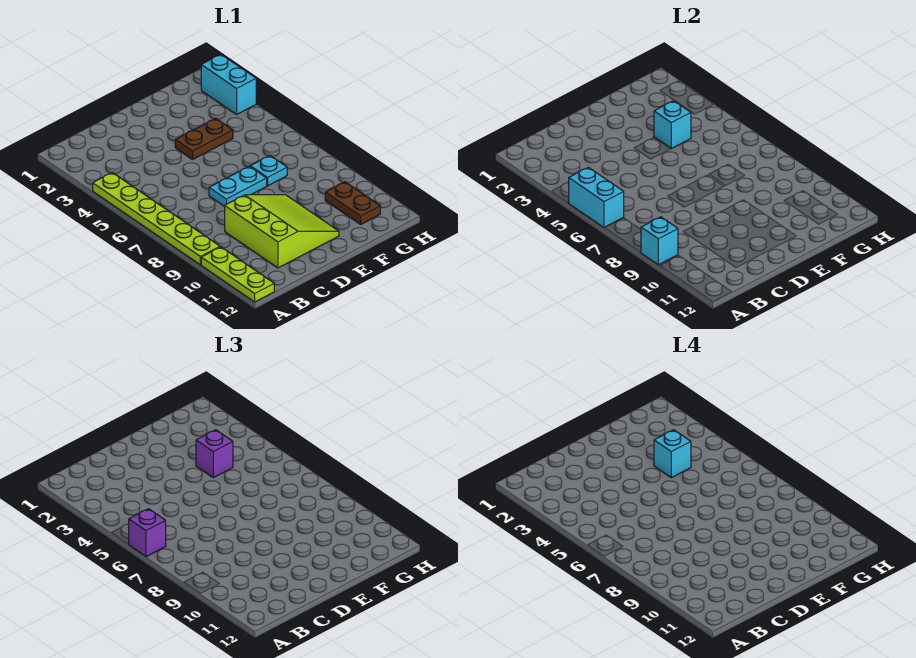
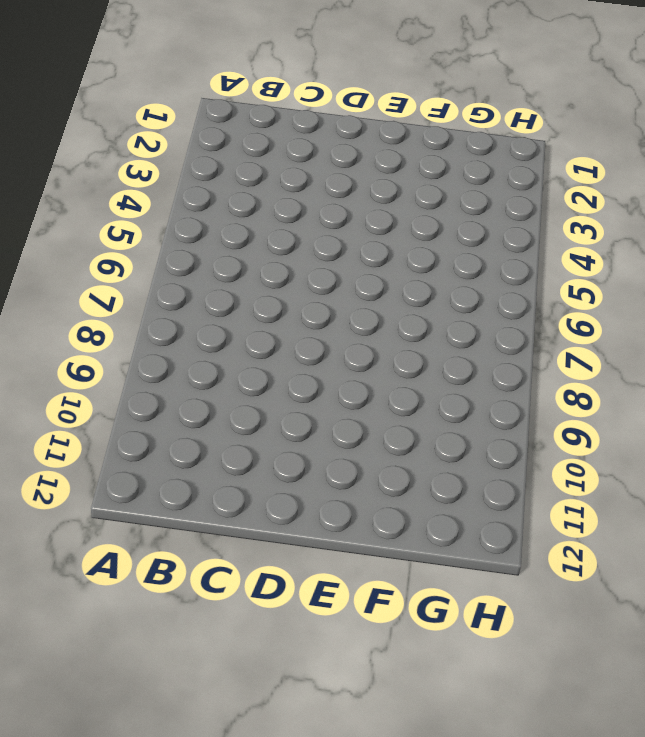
none -> lime plate A4:A9 level 1
none -> lime plate A10:A12 level 1
none -> lime slope C9:E11 level 1 top C

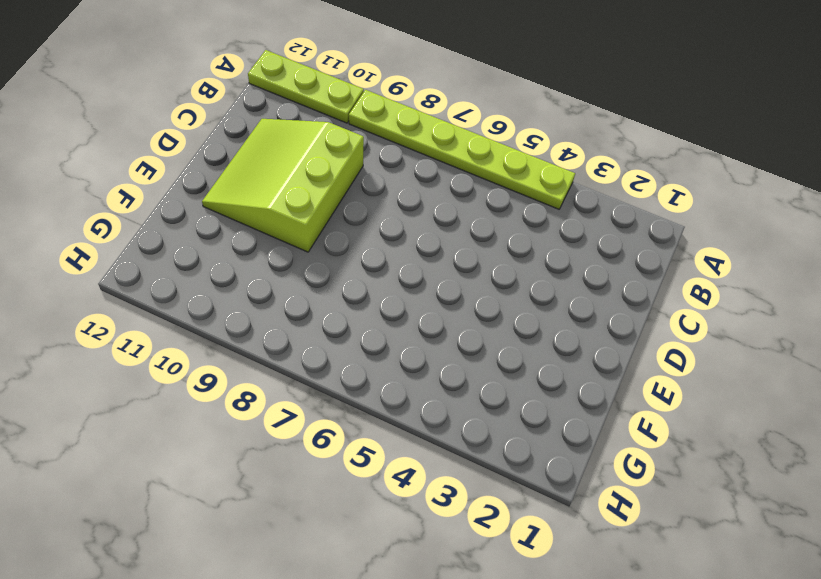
lime slope C9:E11 level 1 top 9 -> lime slope C9:E11 level 1 top C
none -> cyan plate D7:E7 level 1
none -> brown plate E4:F4 level 1
none -> cyan plate F7 level 1

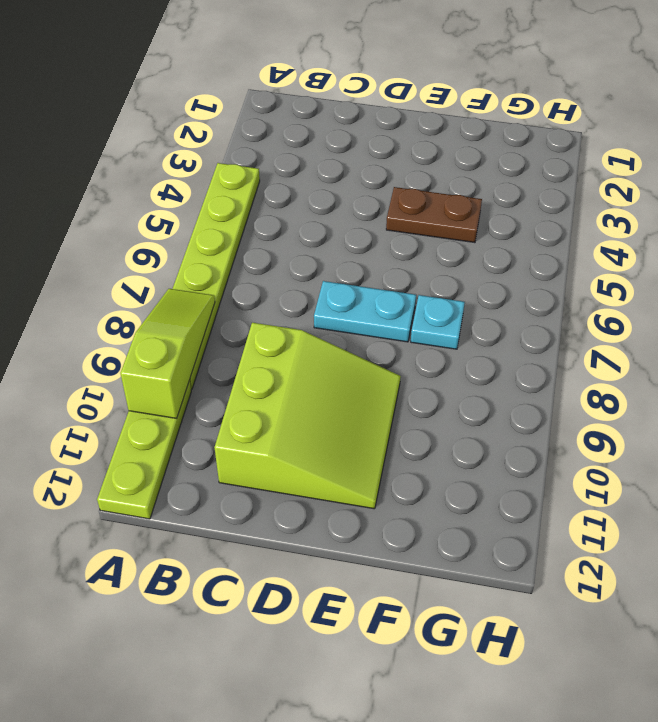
lime slope A8:A10 level 2 top 10 -> cyan brick A9 level 2
none -> brown plate G10:G11 level 1
none -> cyan brick H2:H3 level 1
none -> cyan brick A5:A6 level 2

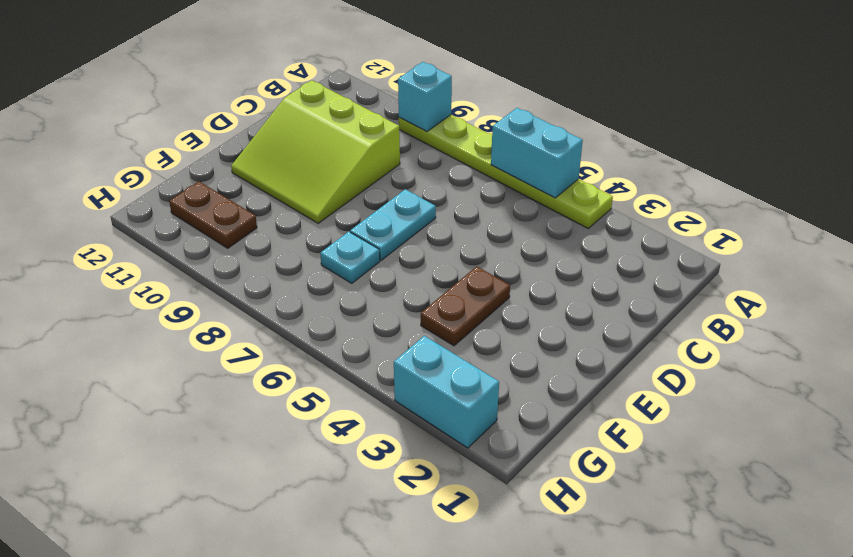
none -> lime plate A10:A12 level 1
none -> cyan brick F4 level 2
none -> purple brick A6 level 3

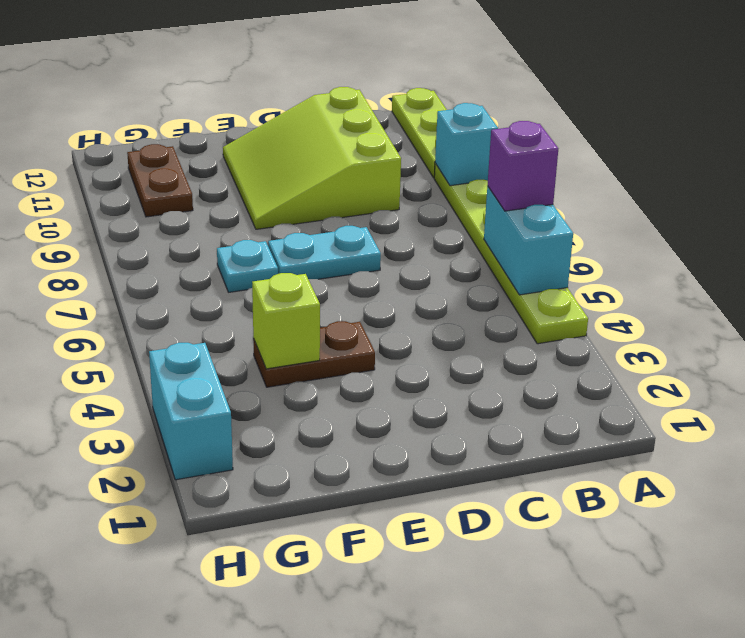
lime brick F4 level 2 -> cyan brick F4 level 2
none -> purple brick F4 level 3
none -> cyan brick F4 level 4

